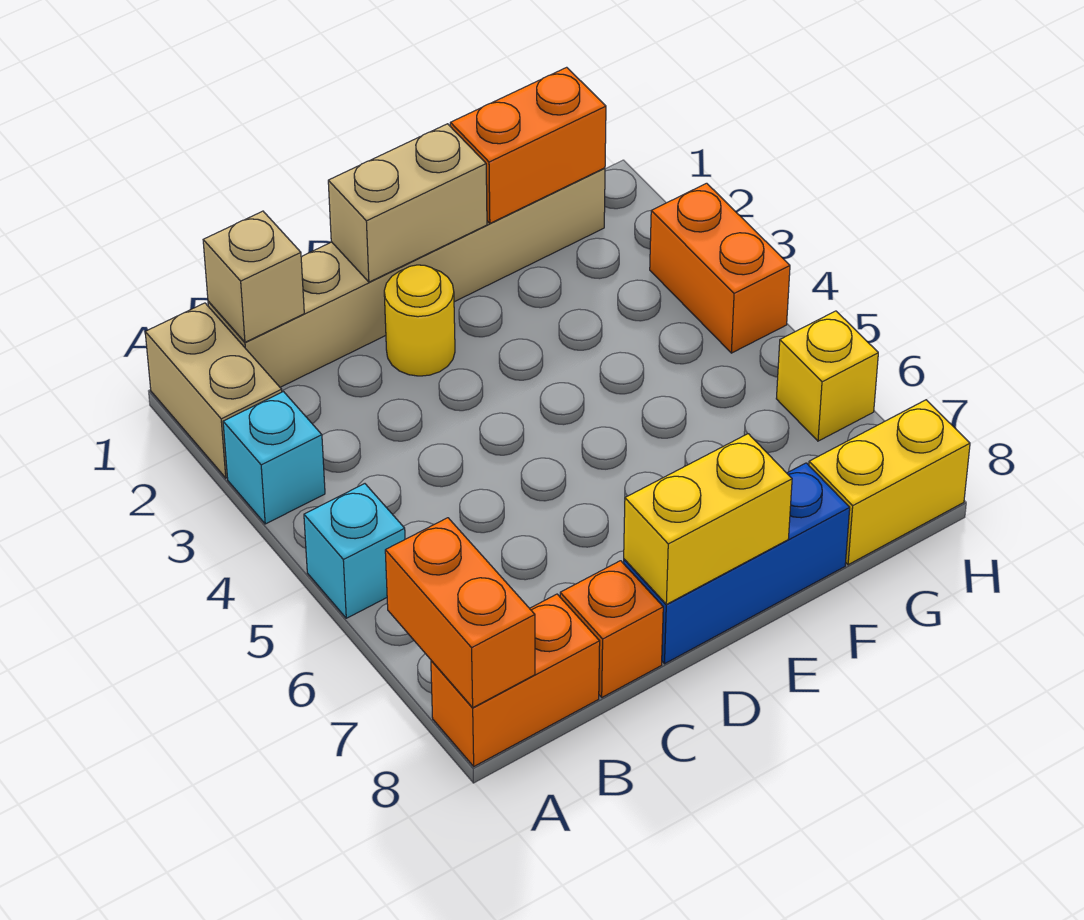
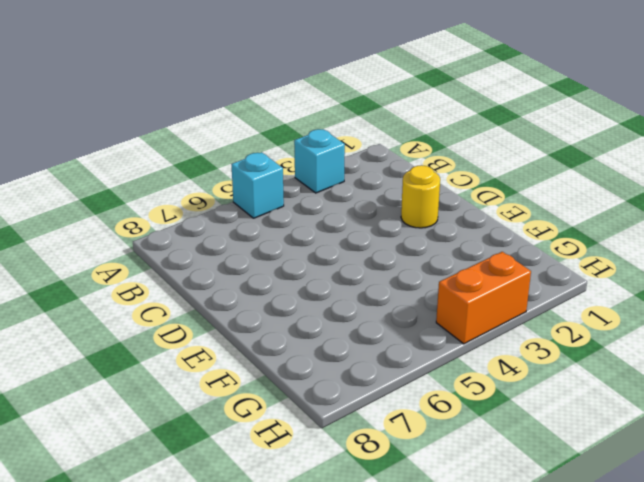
none -> tan brick A1:A2 level 1
none -> orange brick A8:B8 level 1
none -> tan brick B1:G1 level 1

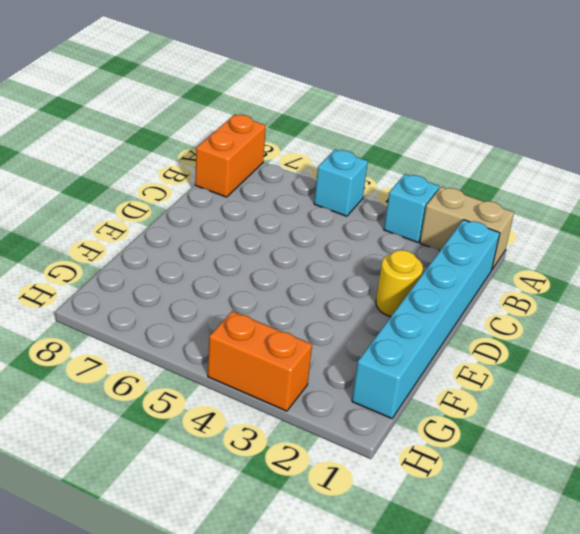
cyan brick B1:G1 level 1 -> tan brick B1:G1 level 1
none -> orange brick C8 level 1
none -> blue brick D8:F8 level 1
none -> yellow brick G8:H8 level 1

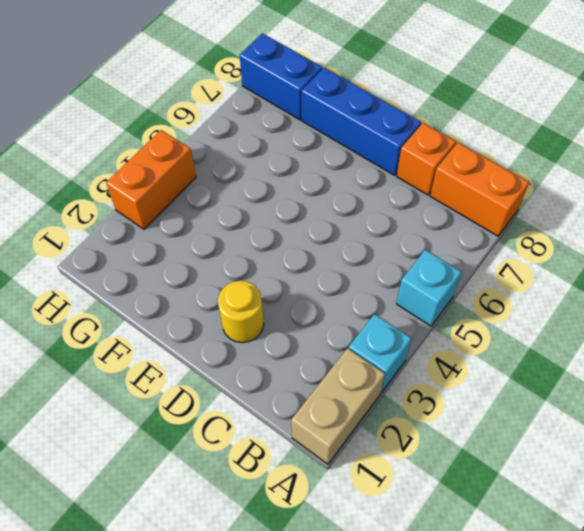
blue brick G8:H8 level 1 -> yellow brick G8:H8 level 1
none -> tan brick B1:G1 level 1
none -> yellow brick H6 level 1
none -> orange brick A7:A8 level 2

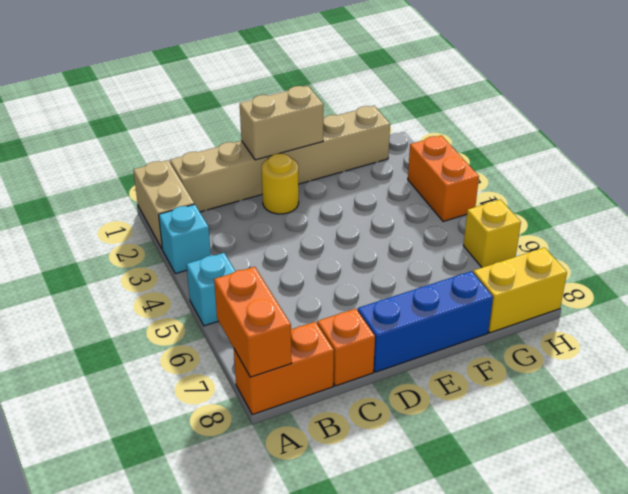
none -> tan brick B1 level 2
none -> yellow brick D8:E8 level 2
none -> orange brick F1:G1 level 2

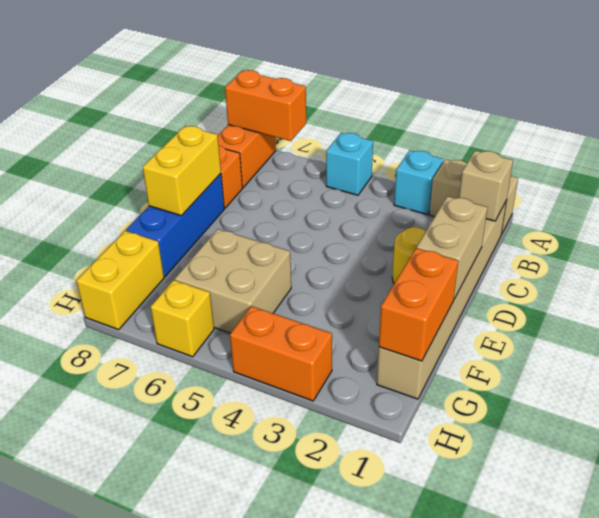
tan brick F5:G6 level 1 -> none

